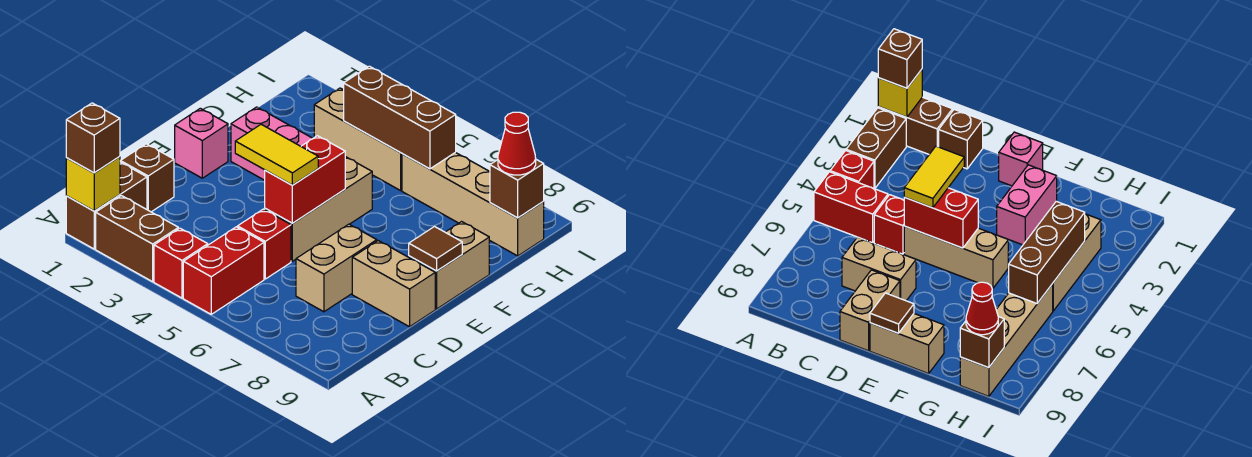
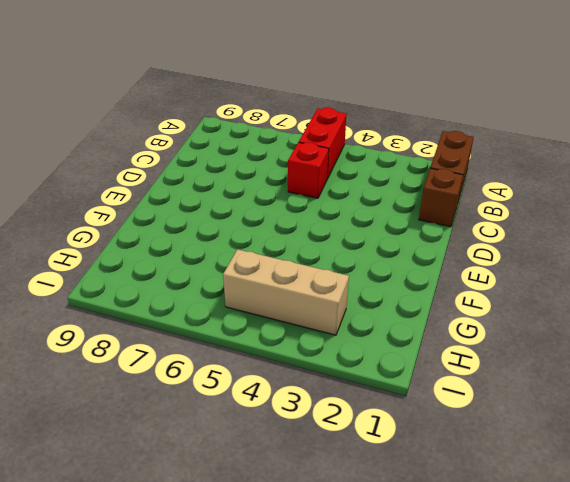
none -> brown brick A2:A3 level 1
none -> red brick A4 level 1
none -> tan brick C7:D7 level 1

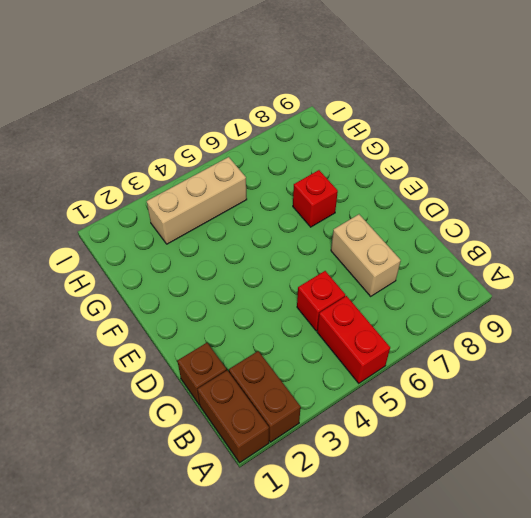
brown brick A2:B2 level 1 -> brown brick A2:A3 level 1
red brick F7 level 1 -> red brick A4 level 1
none -> tan brick D5:F5 level 1
none -> tan brick D8:D9 level 1
none -> pink brick E1 level 1

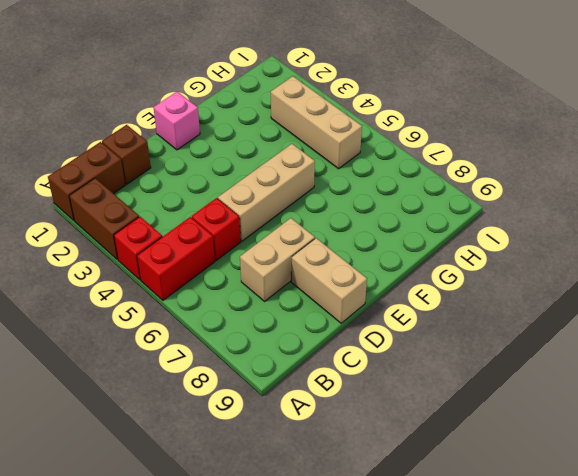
none -> tan brick E9:F9 level 1
none -> pink brick F2:F3 level 1
none -> tan brick H6:H9 level 1

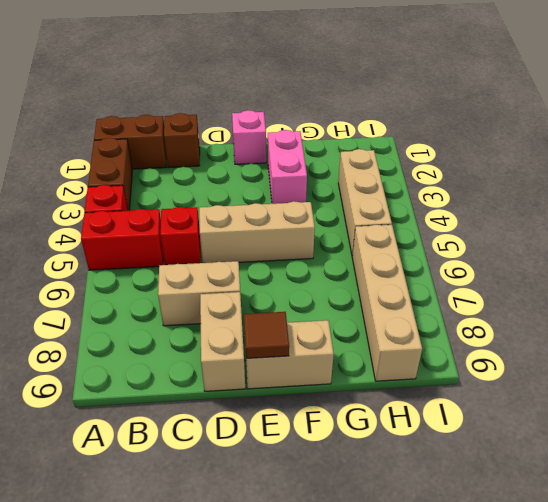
none -> yellow brick A1 level 2
none -> red brick D5:E5 level 2
none -> brown brick H4:H6 level 2

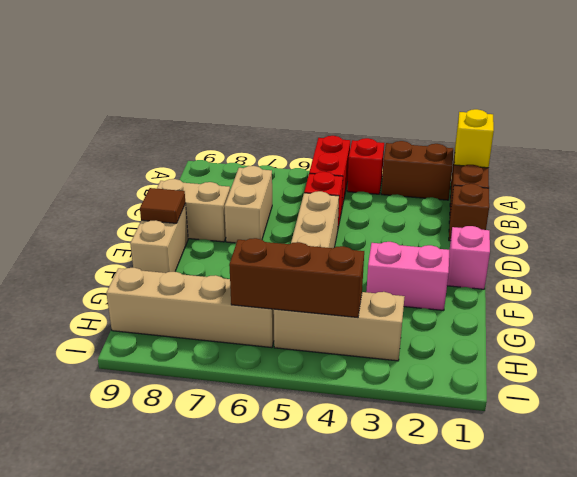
none -> red brick D5:E5 level 2
none -> brown brick H9 level 2
none -> brown brick A1 level 3

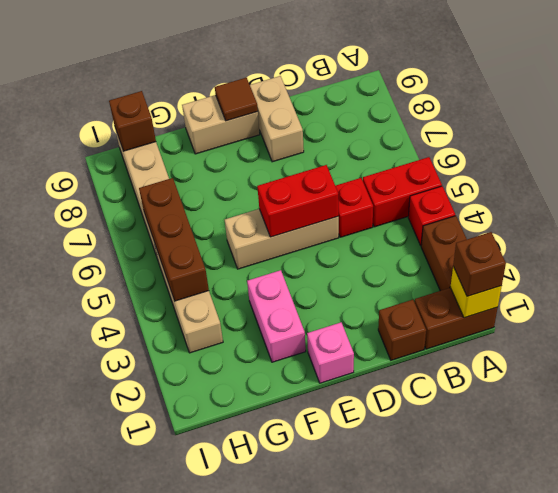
none -> tan brick C7:D7 level 1
none -> yellow tile D4:D5 level 3
none -> red cone H9 level 3

